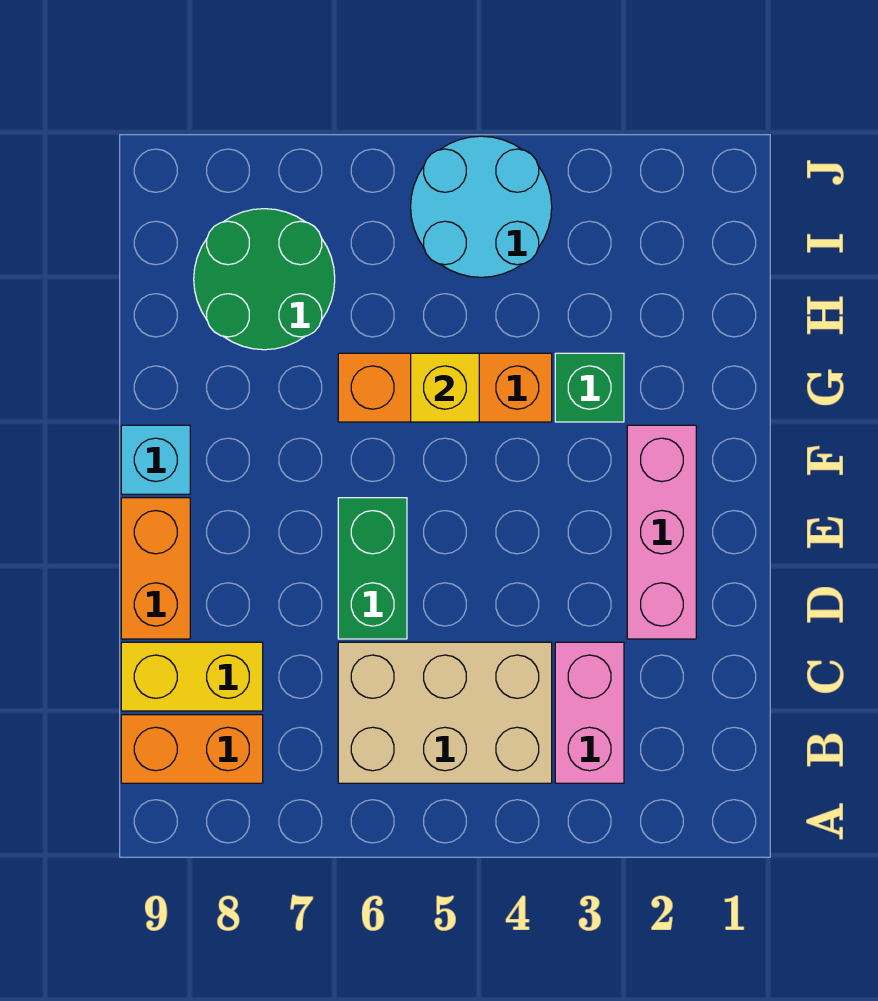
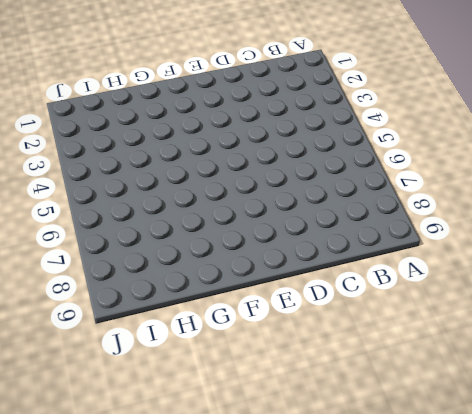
none -> pink brick B3:C3 level 1
none -> tan brick B4:C6 level 1
none -> orange brick B8:B9 level 1

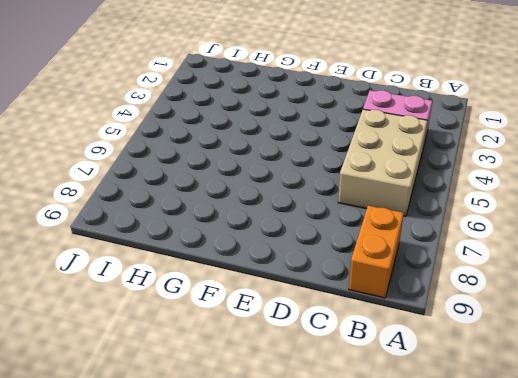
none -> yellow brick C8:C9 level 1
none -> pink brick D2:F2 level 1
none -> green brick D6:E6 level 1

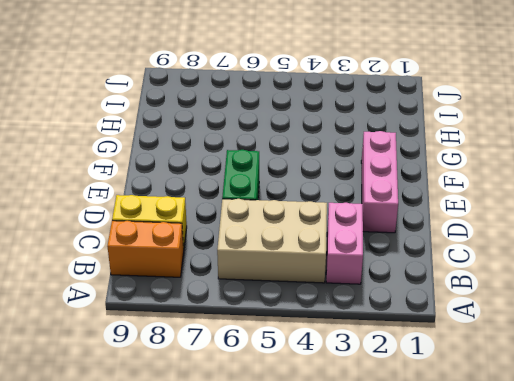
none -> orange brick D9:E9 level 1
none -> cyan brick F9 level 1
none -> green brick G3 level 1

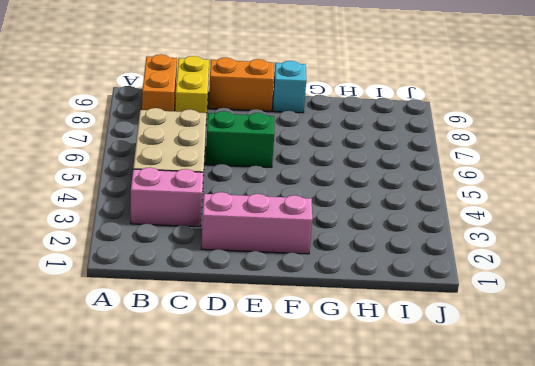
none -> green brick G3 level 1
none -> orange brick G4:G6 level 1
none -> green round brick H7:I8 level 1

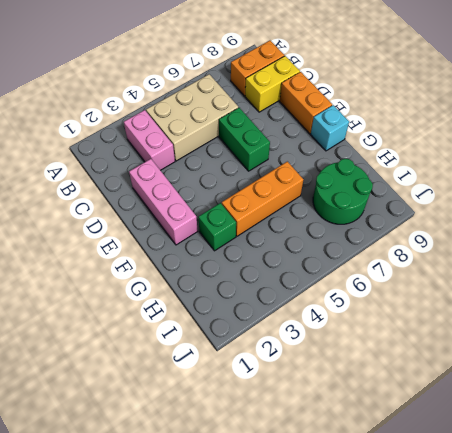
none -> cyan round brick I4:J5 level 1
none -> yellow brick G5 level 2

